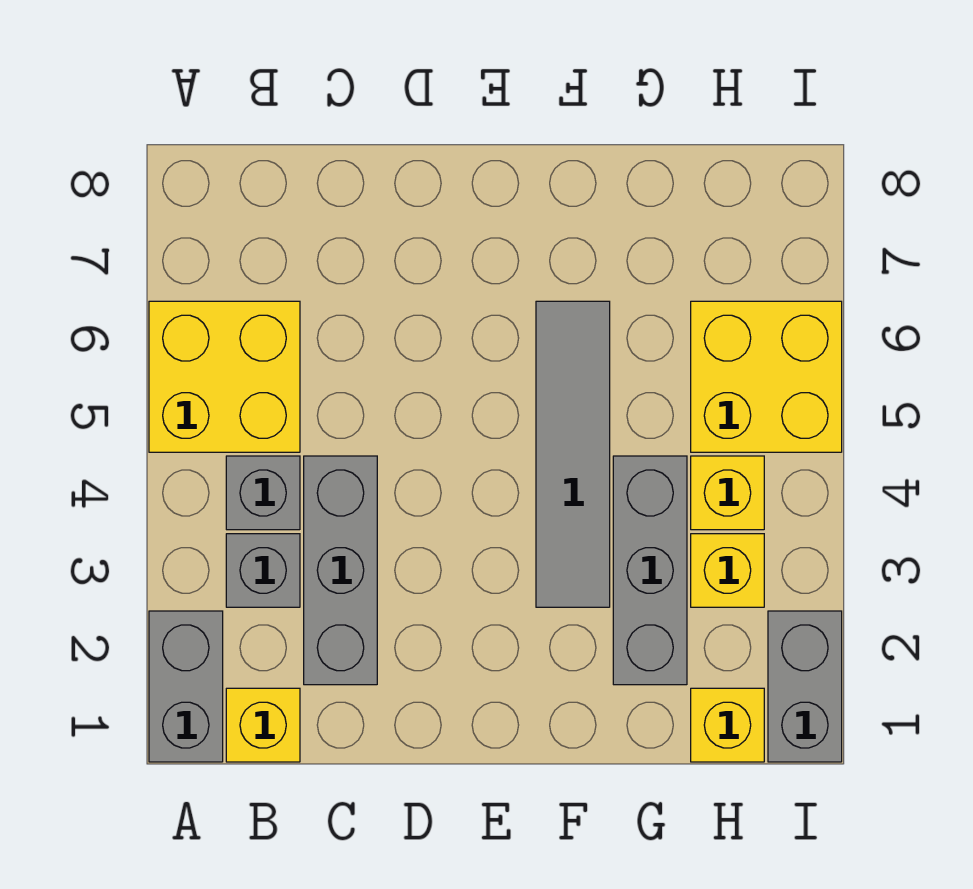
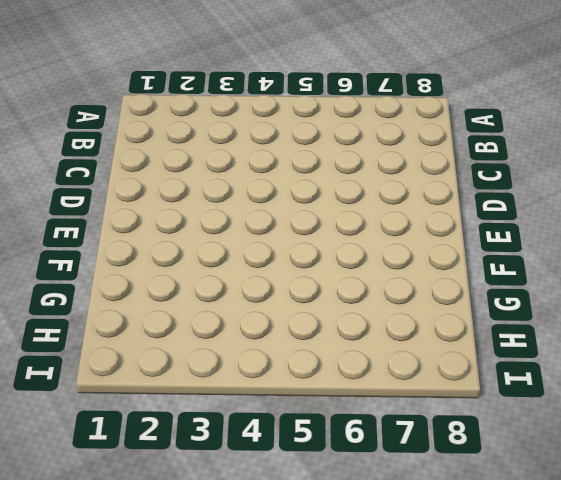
none -> grey brick A1:A2 level 1
none -> yellow brick A5:B6 level 1
none -> yellow brick B1 level 1

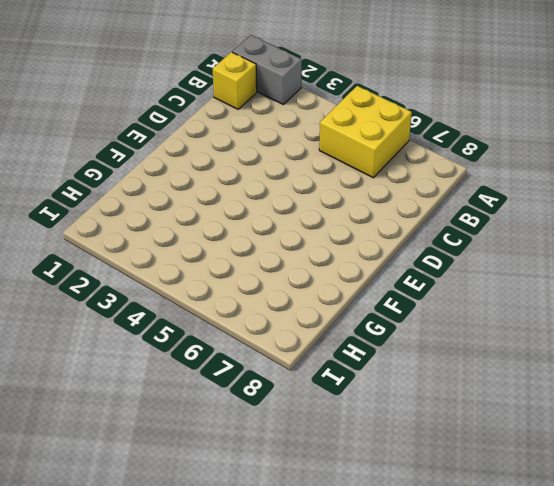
none -> grey brick B3 level 1
none -> grey brick B4 level 1
none -> grey brick C2:C4 level 1

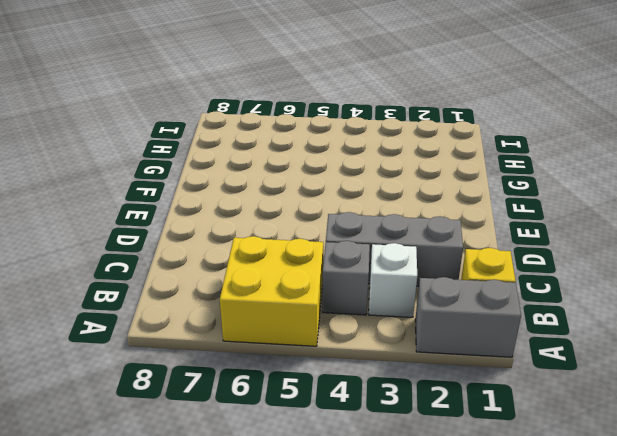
white brick B3 level 1 -> grey brick B3 level 1
none -> grey tile F3:F6 level 1
none -> grey brick G2:G4 level 1
none -> yellow brick H1 level 1

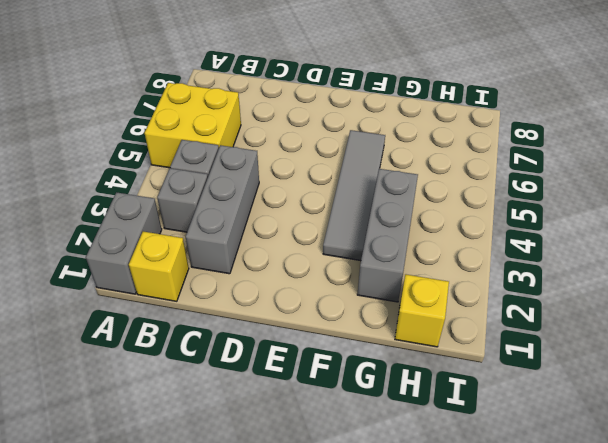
none -> yellow brick H3 level 1
none -> yellow brick H4 level 1
none -> yellow brick H5:I6 level 1

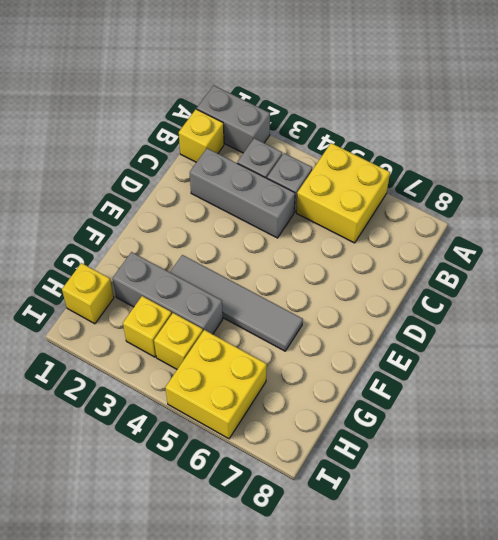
none -> grey brick I1:I2 level 1

